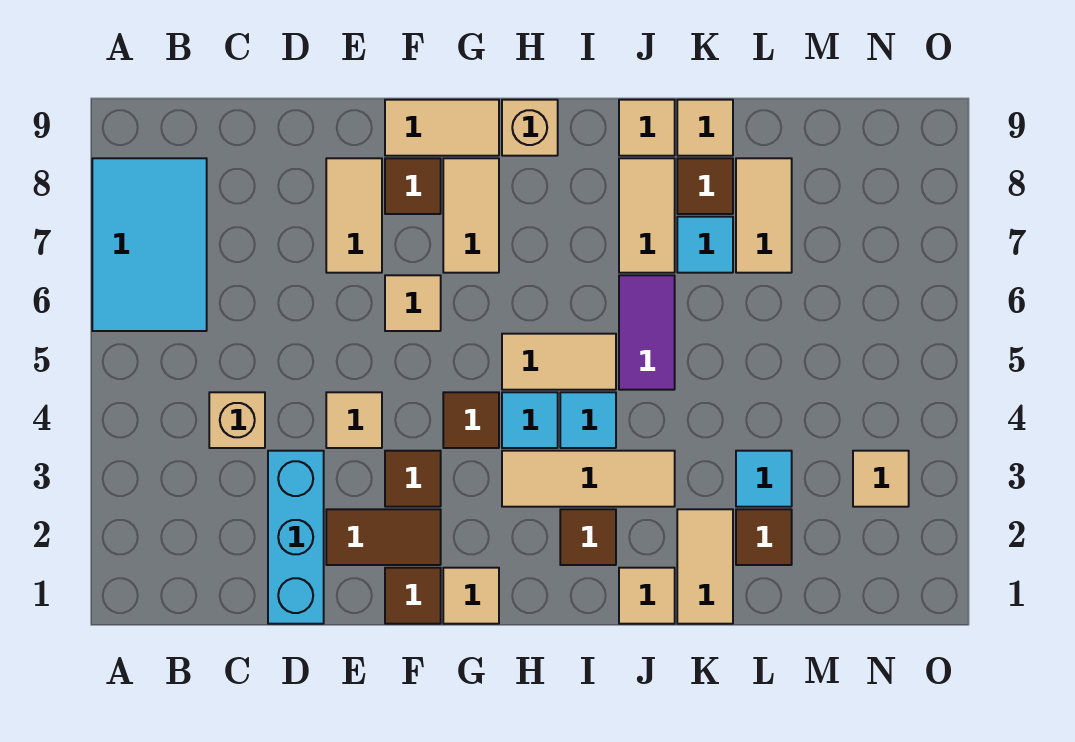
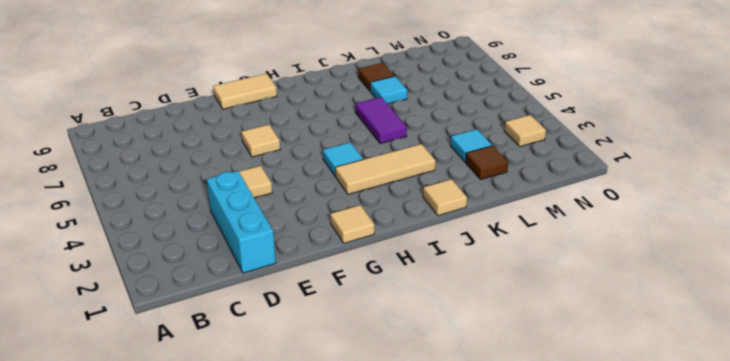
none -> cyan tile A6:B8 level 1
none -> tan brick C4 level 1
none -> brown tile E2:F2 level 1
none -> tan tile E7:E8 level 1

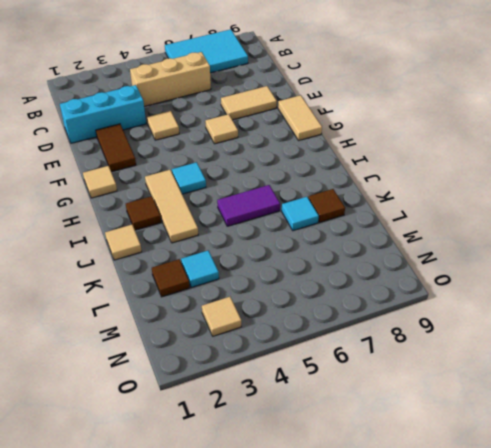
tan brick C4:C6 level 1 -> tan brick C4 level 1
none -> brown tile F1 level 1
none -> brown tile F3 level 1
none -> brown tile F8 level 1
none -> brown tile G4 level 1

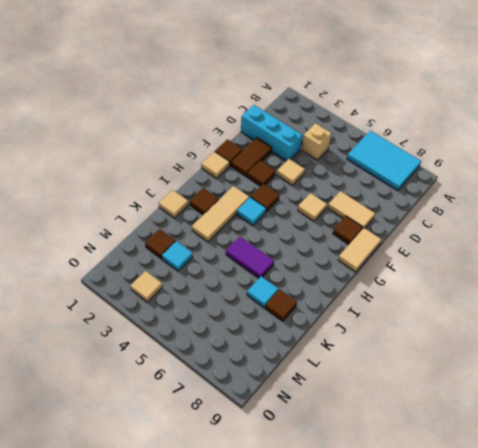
none -> tan tile G7:G8 level 1
none -> tan tile H5:I5 level 1
none -> tan brick H9 level 1
none -> cyan tile I4 level 1

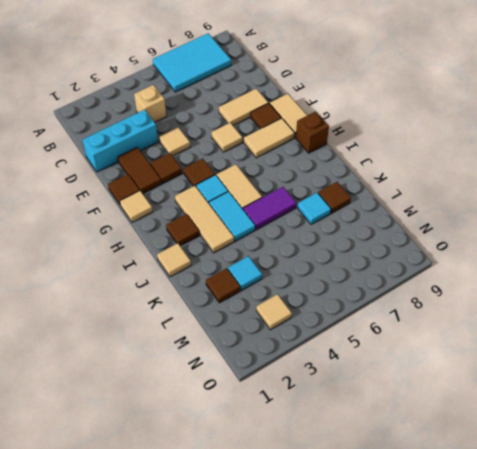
brown brick H9 level 1 -> tan brick H9 level 1
cyan tile I4:J4 level 1 -> cyan tile I4 level 1
none -> tan tile J7:J8 level 1
none -> tan tile J9 level 1
none -> tan tile K1:K2 level 1
none -> tan tile K9 level 1

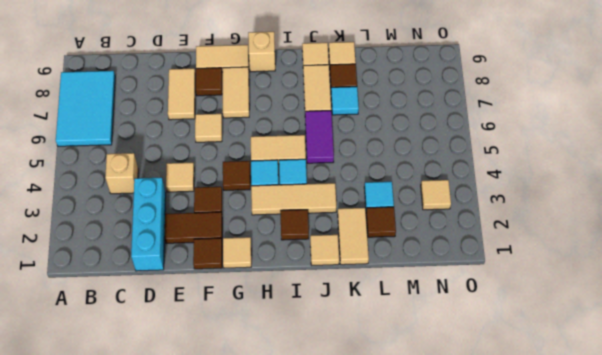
none -> tan tile L7:L8 level 1

